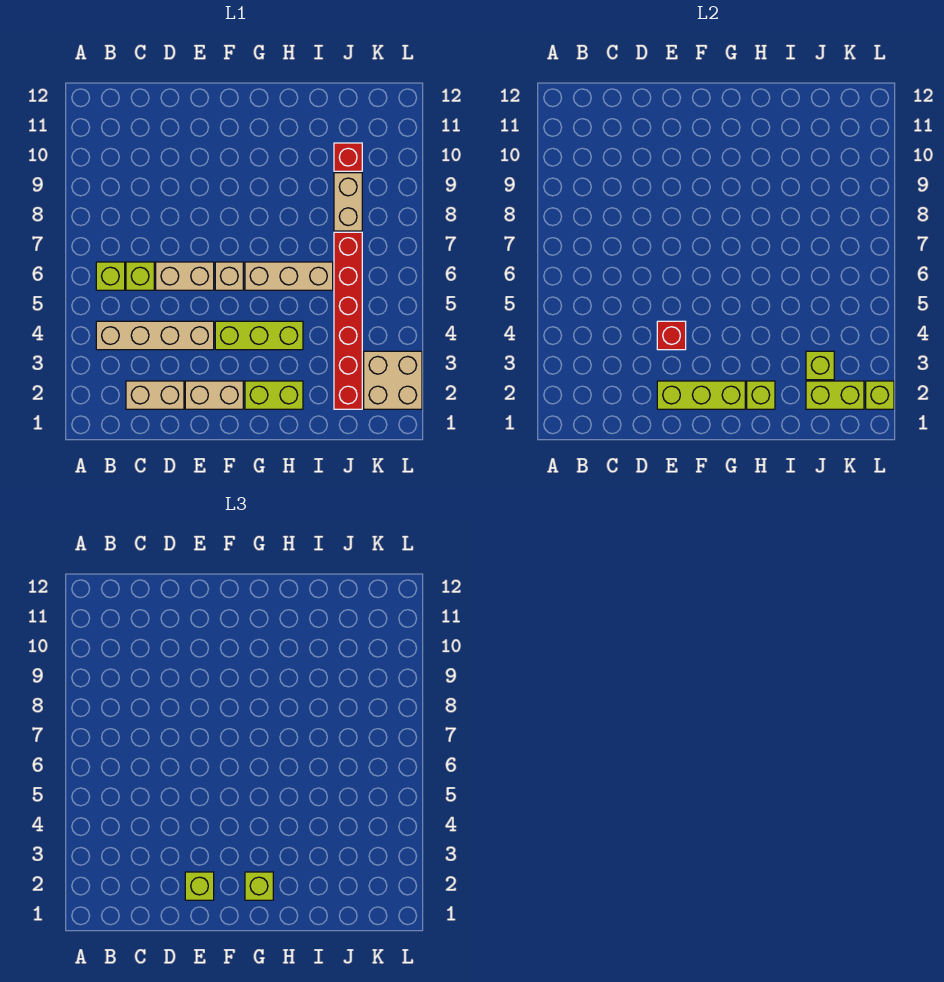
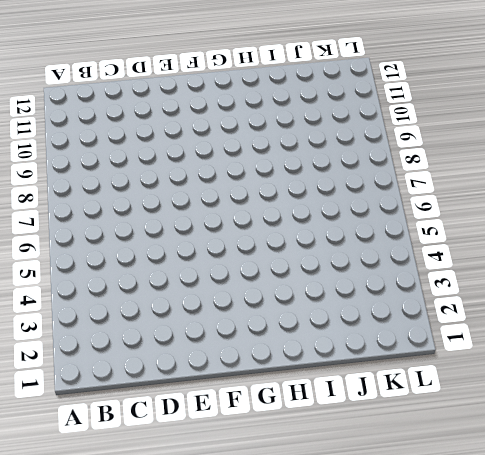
none -> tan brick B4:E4 level 1
none -> lime brick B6 level 1
none -> tan brick C2:D2 level 1

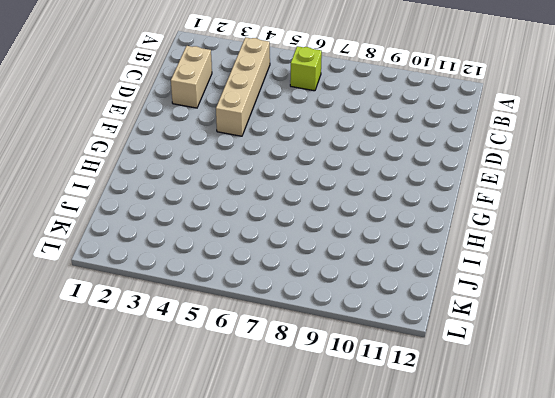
none -> lime brick C6 level 1
none -> tan brick D6:E6 level 1
none -> tan brick E2:F2 level 1

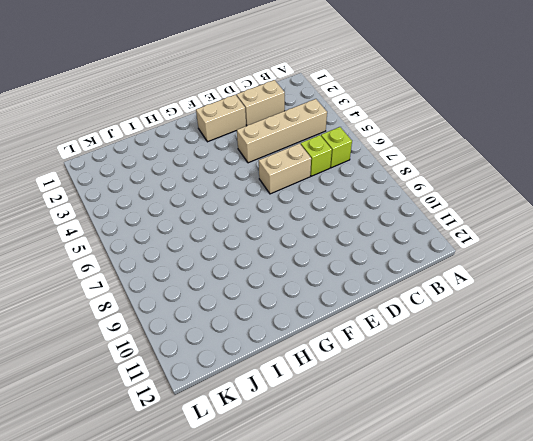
none -> lime brick F4:H4 level 1
none -> tan brick F6 level 1
none -> lime brick G2:H2 level 1

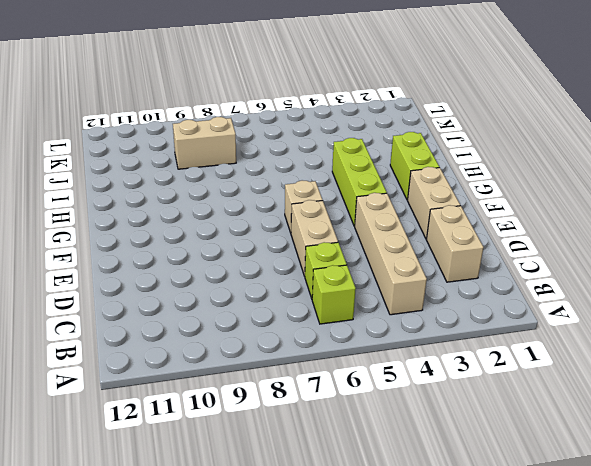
none -> tan brick G6:I6 level 1
none -> red brick J2:J7 level 1
none -> red brick J10 level 1

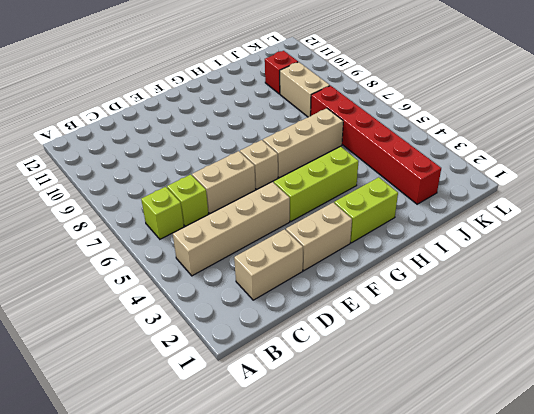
none -> tan brick K2:L3 level 1
none -> lime brick E2:G2 level 2
none -> red brick E4 level 2

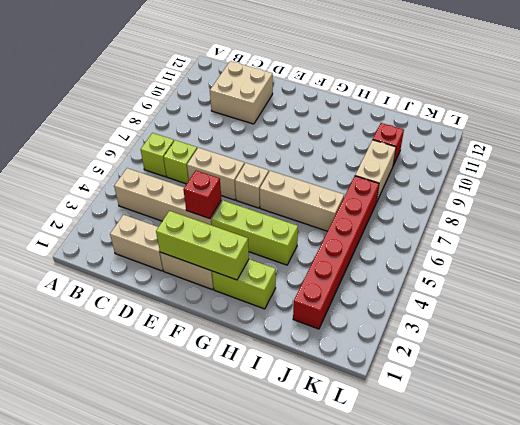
tan brick C10:D11 level 1 -> tan brick K2:L3 level 1
none -> lime brick H2 level 2
none -> lime brick J2:K2 level 2
none -> lime brick J3 level 2

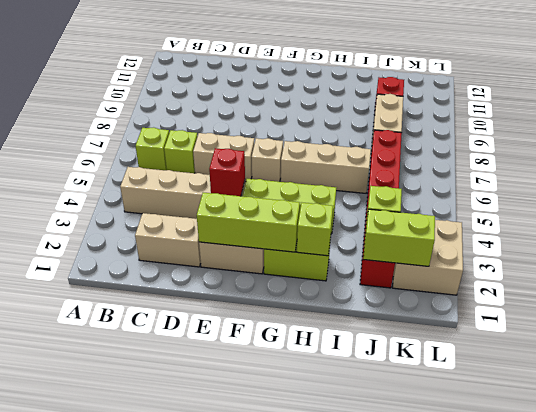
none -> lime brick L2 level 2
none -> lime brick E2 level 3
none -> lime brick G2 level 3

